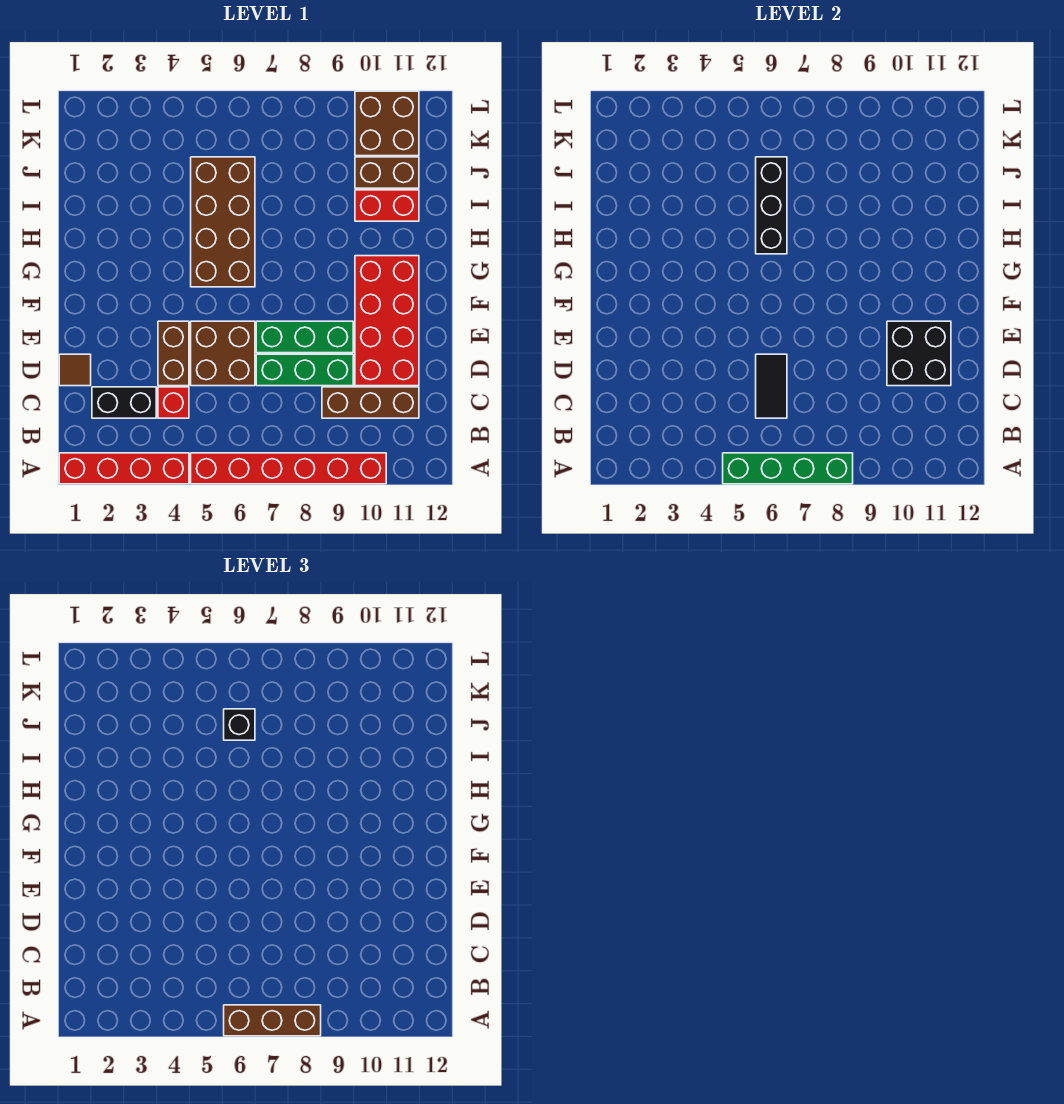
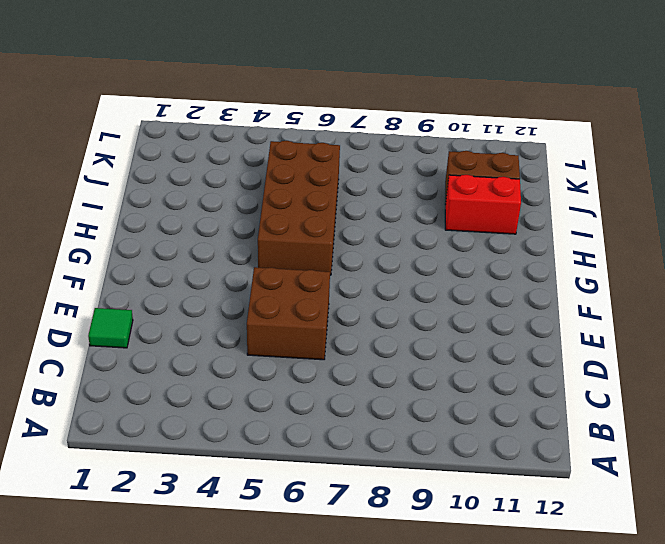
green tile D1 level 1 -> brown tile D1 level 1
none -> red brick A1:A4 level 1
none -> red brick A5:A10 level 1
none -> black brick C2:C3 level 1

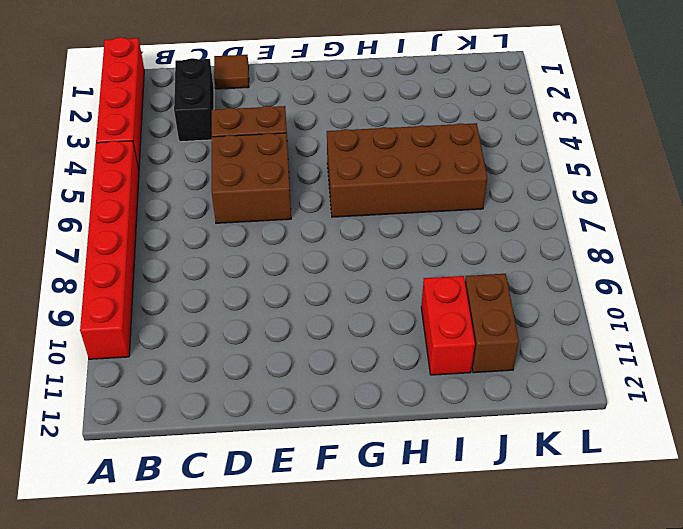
none -> red brick C4 level 1
none -> brown brick C9:C11 level 1
none -> green brick D7:D9 level 1

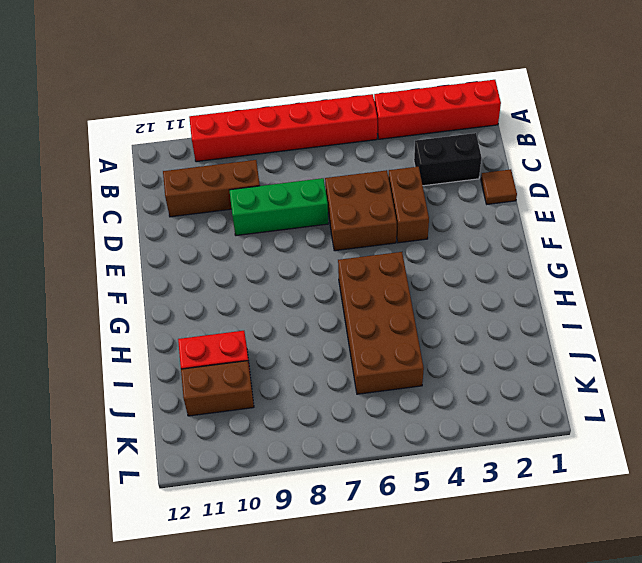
none -> red brick C4 level 1
none -> red brick D10:G11 level 1
none -> green brick E7:E9 level 1

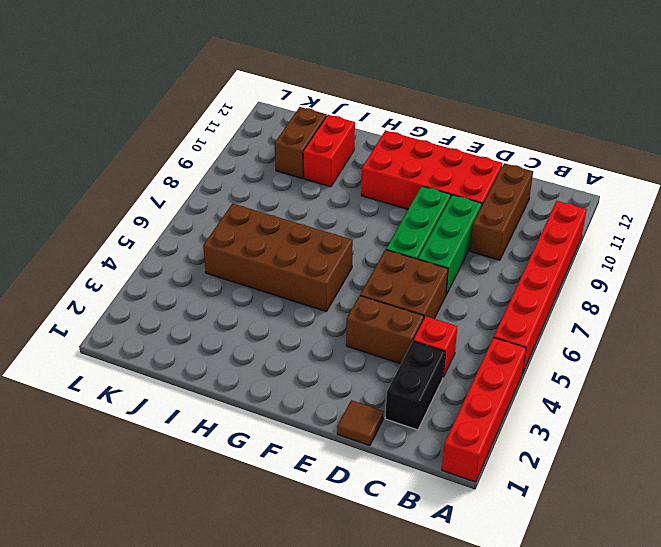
none -> brown brick K10:L11 level 1
none -> green brick A5:A8 level 2
none -> black tile C6:D6 level 2

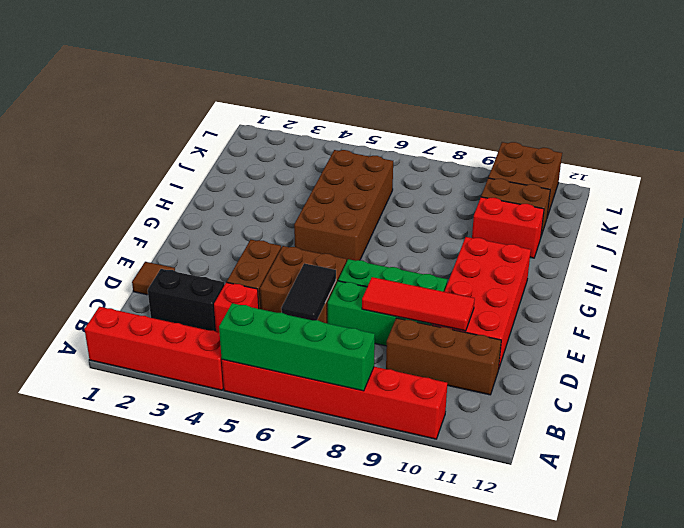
red tile D8:D10 level 2 -> black brick D10:E11 level 2
none -> black brick H6:J6 level 2
none -> brown brick A6:A8 level 3
none -> black brick J6 level 3

